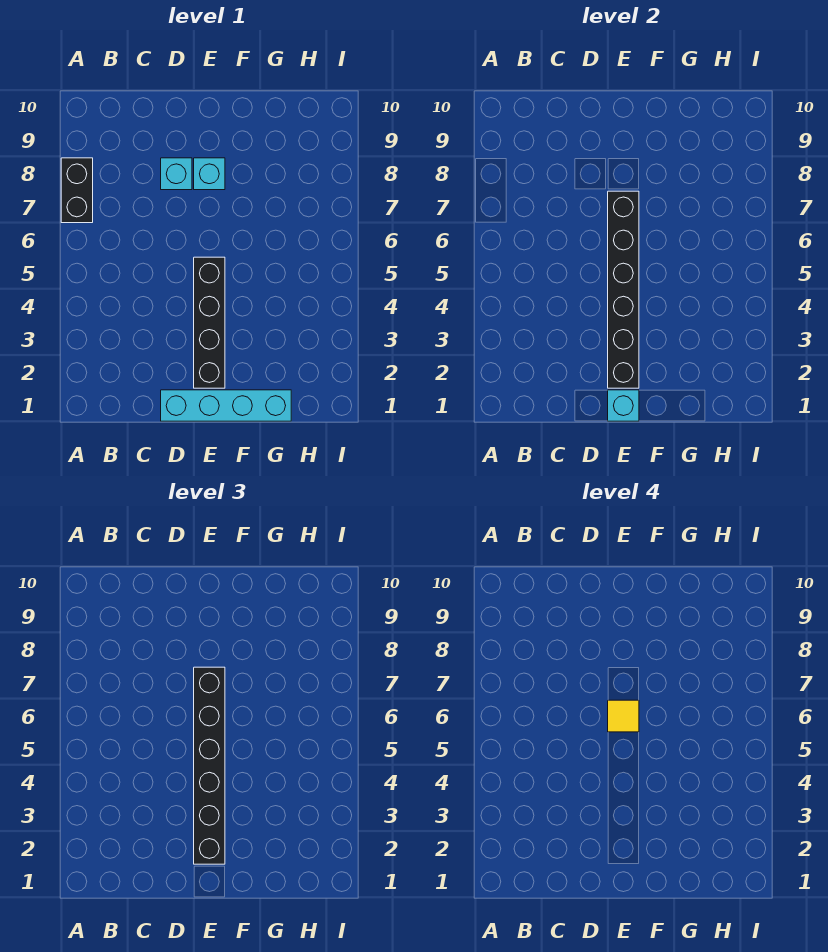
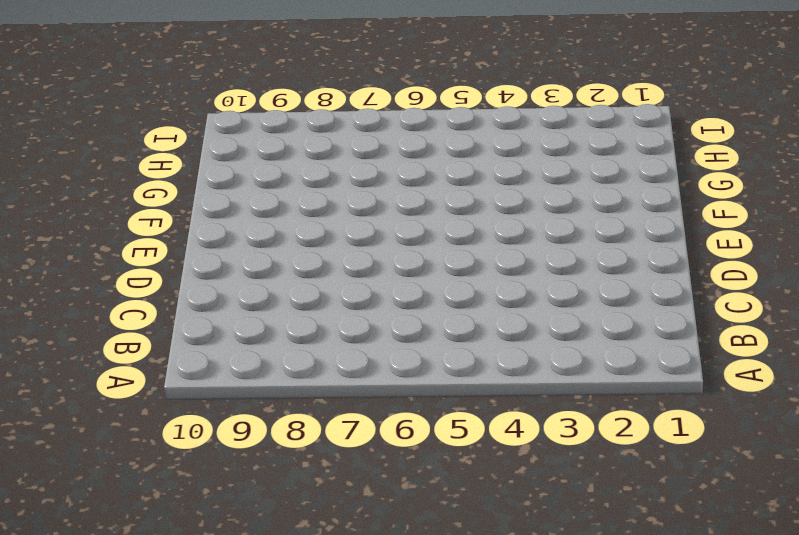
none -> black brick A7:A8 level 1
none -> cyan brick D1:G1 level 1

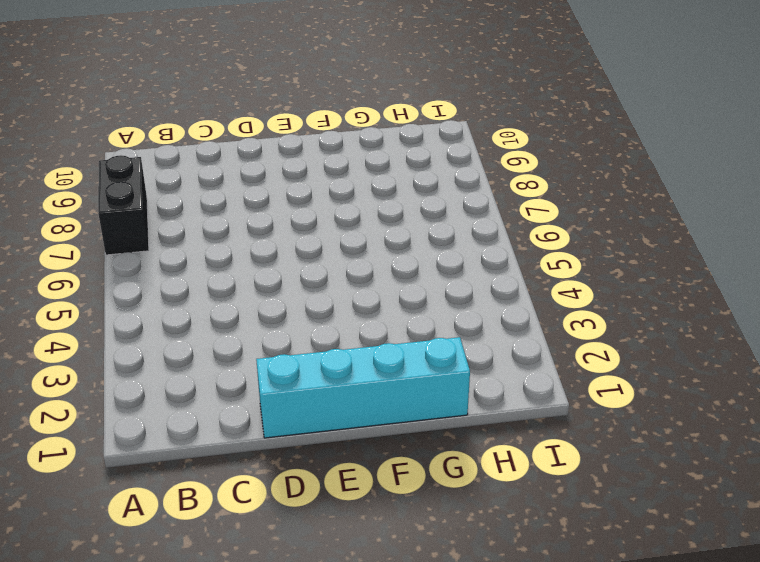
none -> cyan brick D8 level 1
none -> black brick E2:E5 level 1

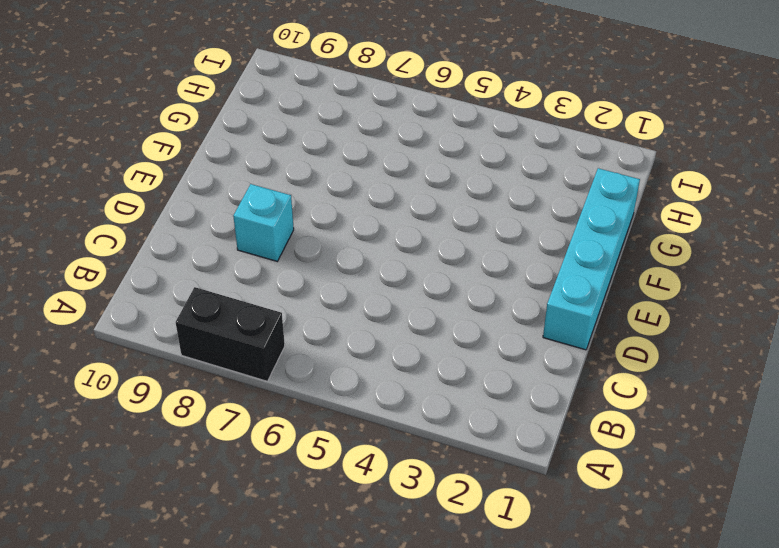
none -> black brick E2:E5 level 1
none -> cyan brick E8 level 1

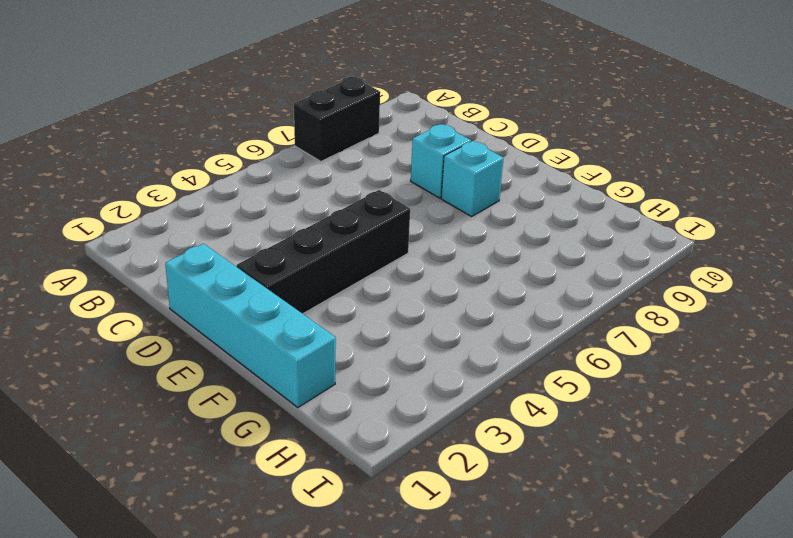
none -> cyan brick E1 level 2
none -> black brick E2:E7 level 2

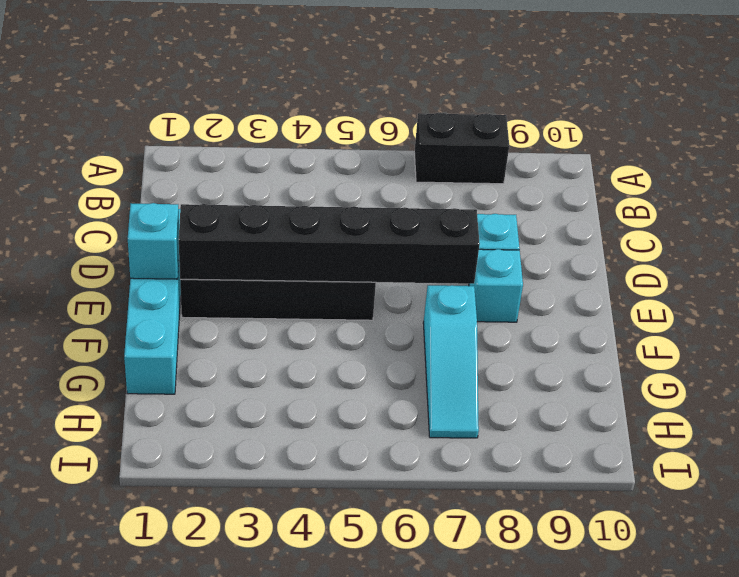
cyan slope F7:H7 level 1 top F -> none
none -> black brick E2:E7 level 3
none -> yellow tile E6 level 4

